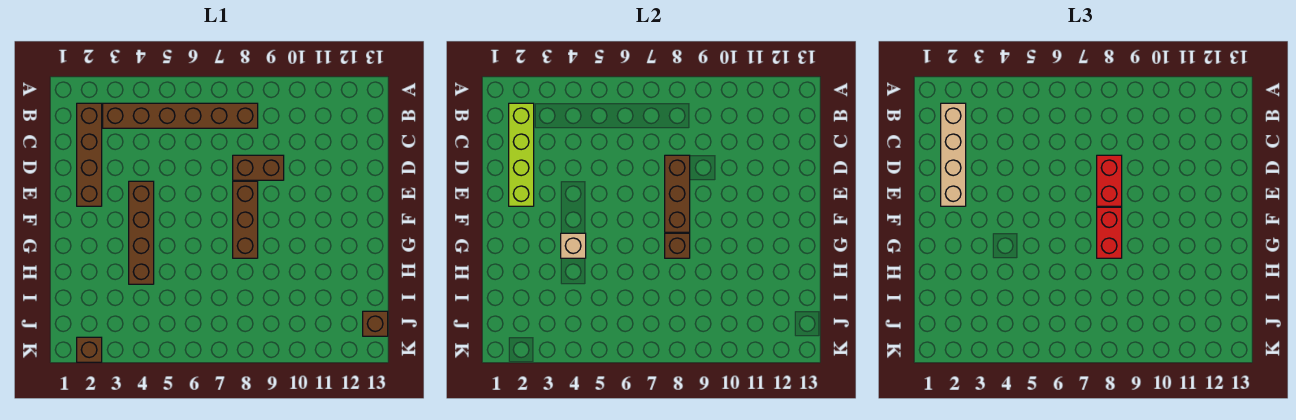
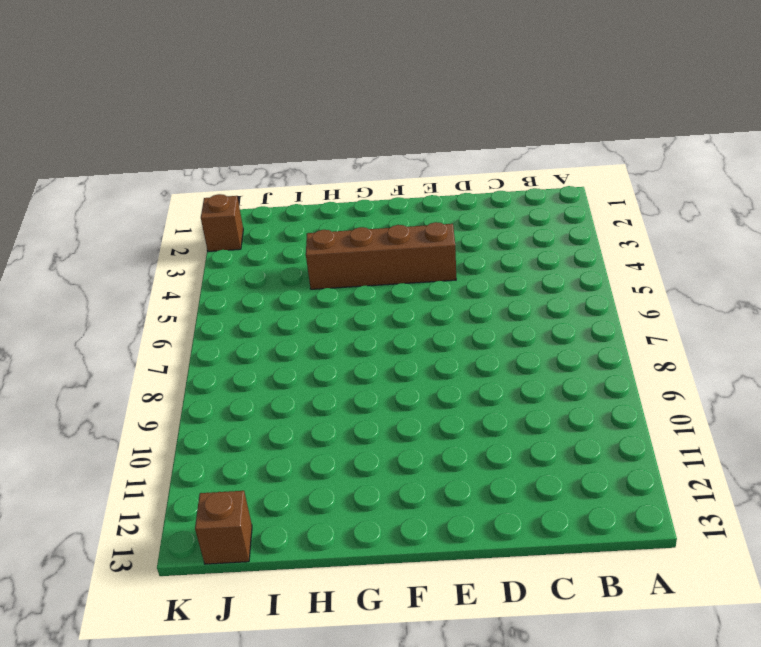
none -> brown brick B2:E2 level 1
none -> brown brick B3:B8 level 1
none -> brown brick D8:D9 level 1

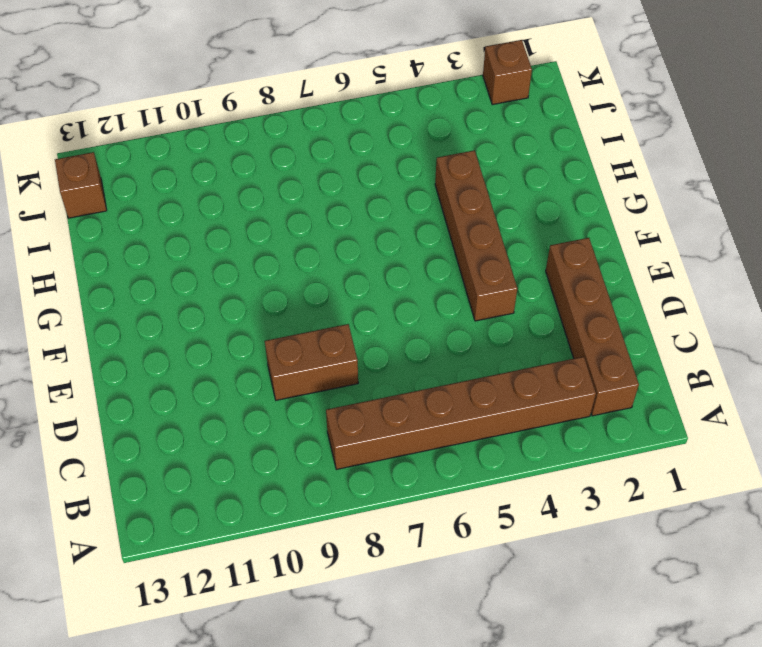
none -> brown brick E8:G8 level 1
none -> lime brick B2:E2 level 2
none -> brown brick D8:F8 level 2

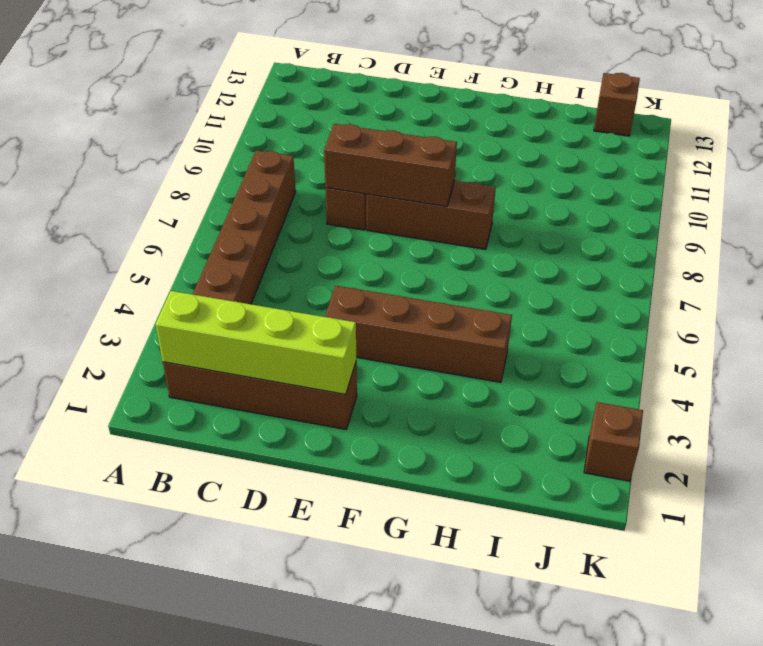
none -> tan brick G4 level 2
none -> brown brick G8 level 2
none -> tan brick B2:E2 level 3

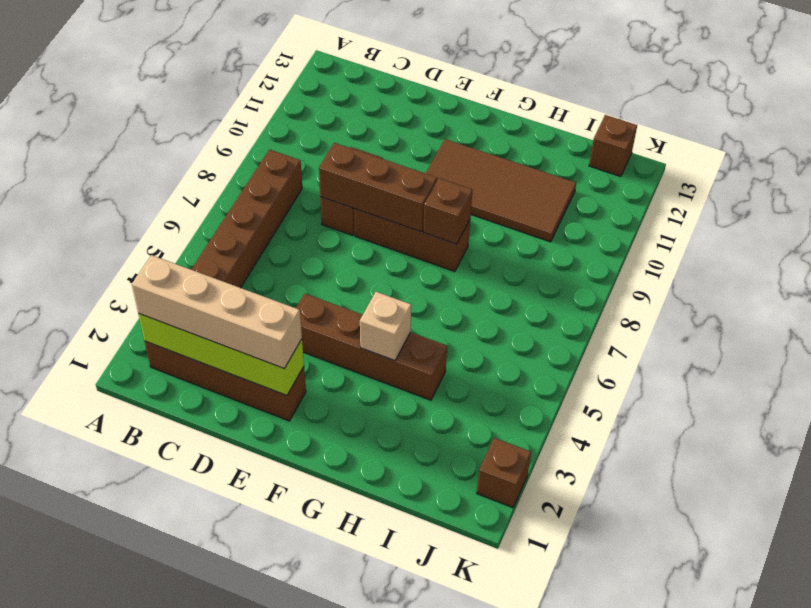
brown tile F10:I11 level 1 -> none
none -> red brick D8:E8 level 3
none -> red brick F8:G8 level 3

